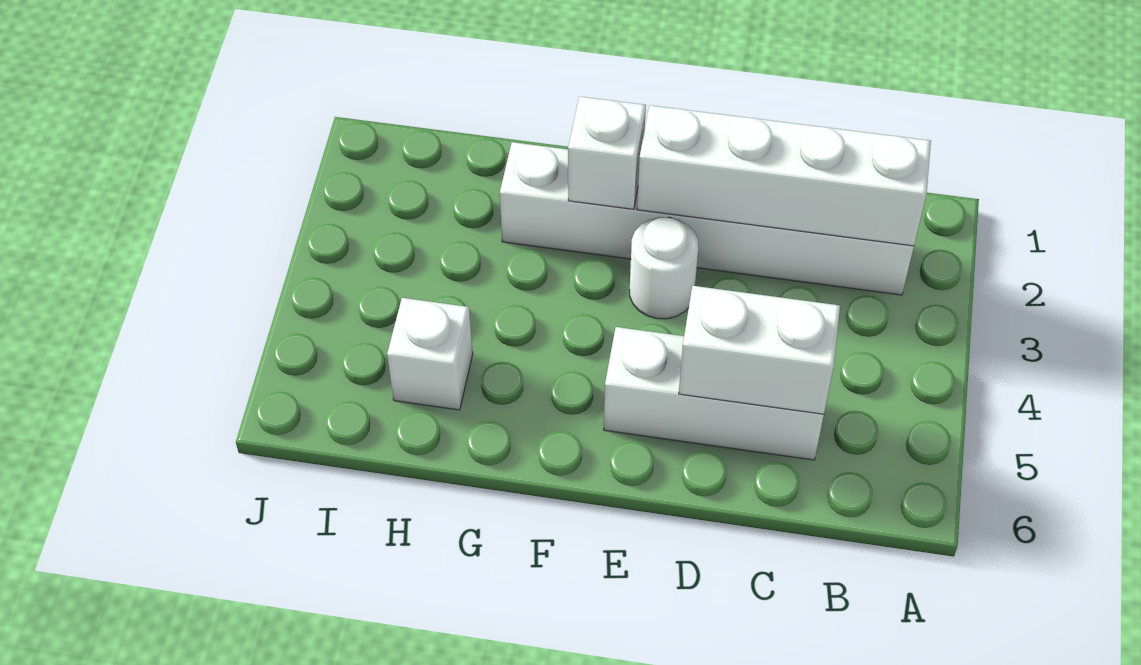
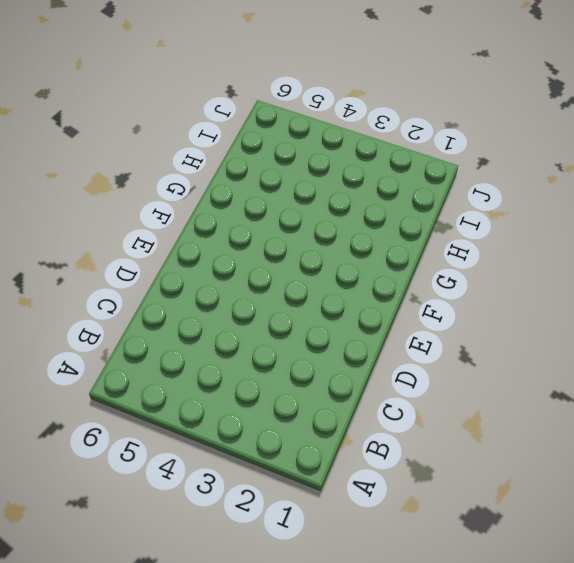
none -> white brick B2:G2 level 1
none -> white brick C5:E5 level 1

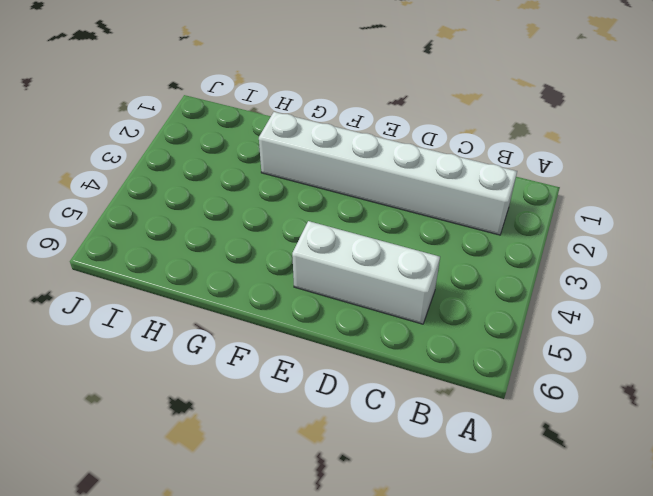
none -> white round brick E3 level 1
none -> white brick H5 level 1

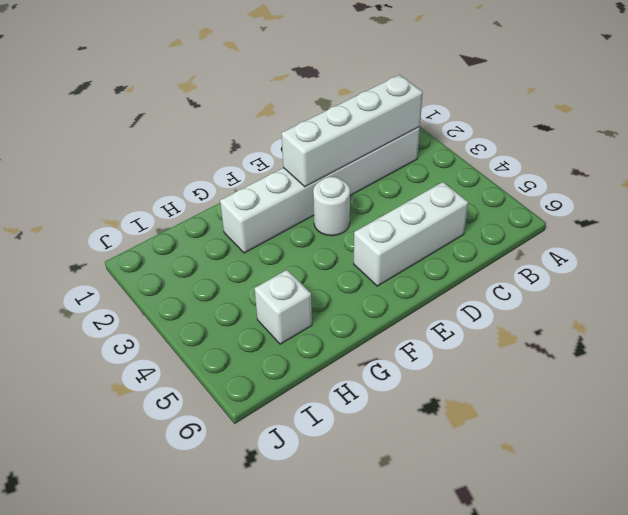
none -> white brick C5:D5 level 2
none -> white brick F2 level 2

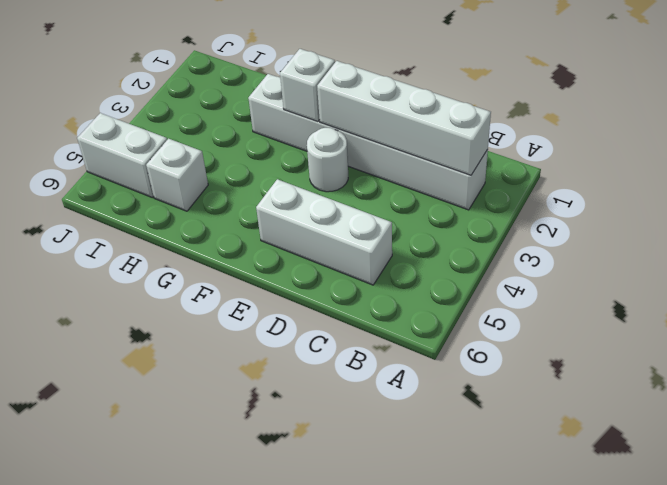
white brick I5:J5 level 1 -> white brick C5:D5 level 2

